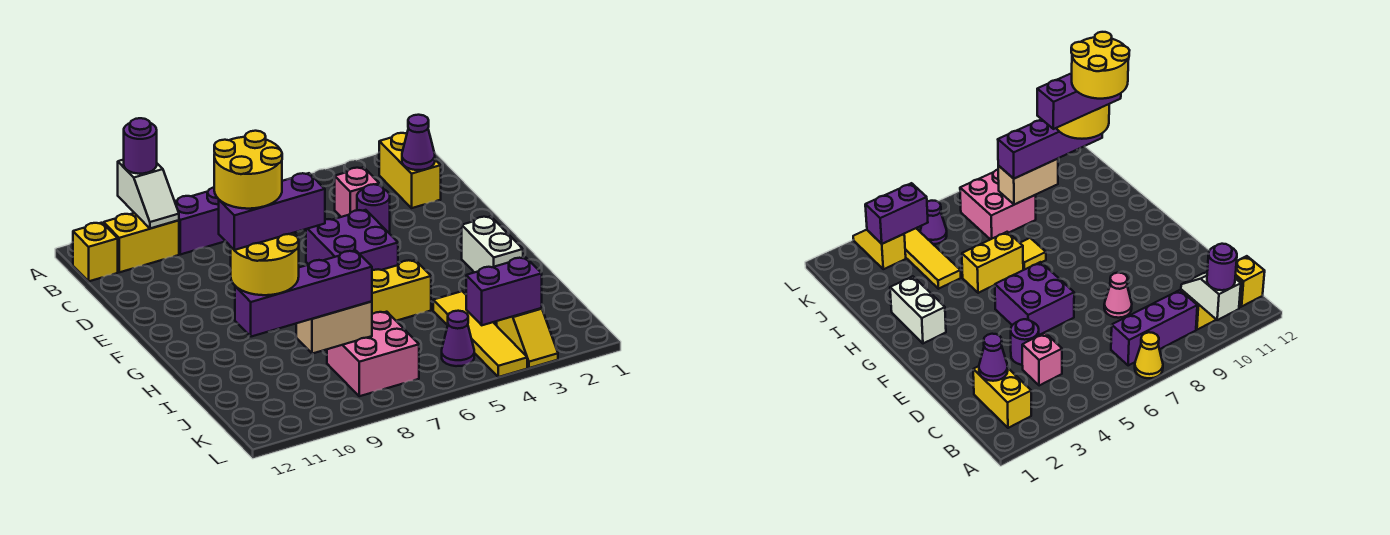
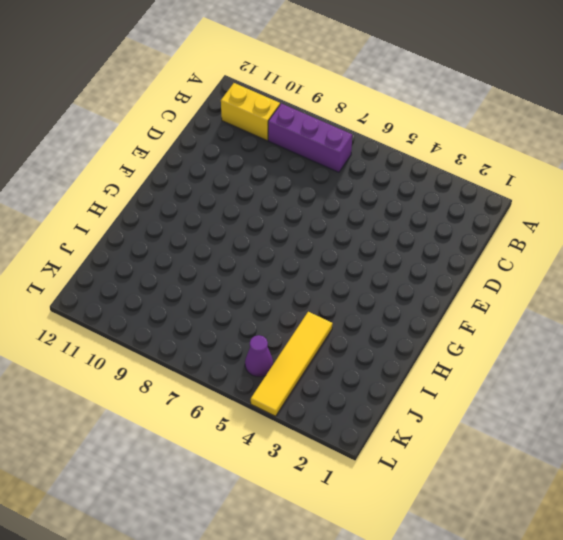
none -> yellow cone A7 level 1
none -> yellow brick B2:C2 level 1
none -> yellow brick B12 level 1

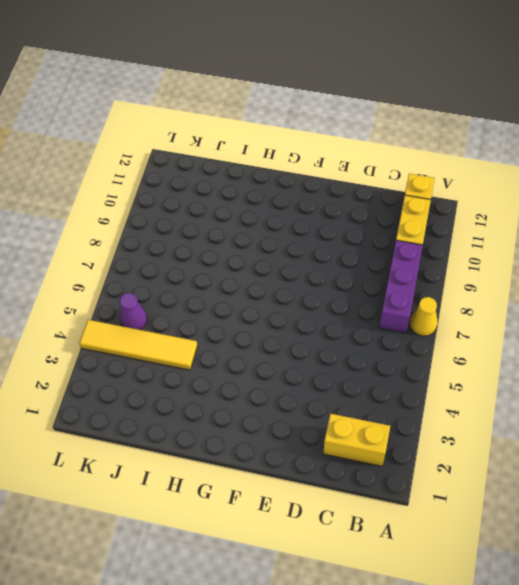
none -> pink brick C4 level 1
none -> purple round brick D4 level 1
none -> pink cone D8 level 1

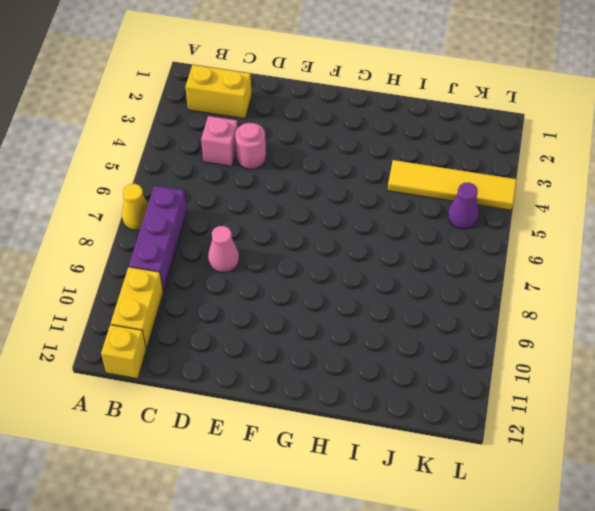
pink round brick D4 level 1 -> purple round brick D4 level 1
none -> purple brick E5:F6 level 1
none -> white brick G2:H2 level 1
none -> yellow brick H5:H6 level 1

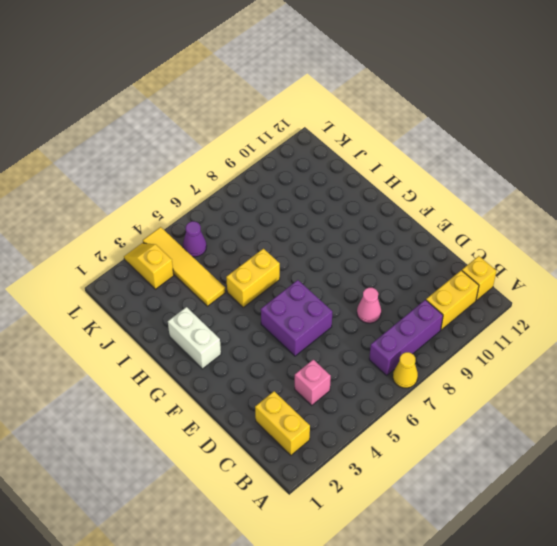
none -> purple round brick D4 level 1
none -> yellow tile H7 level 1
none -> pink brick J7:K8 level 1

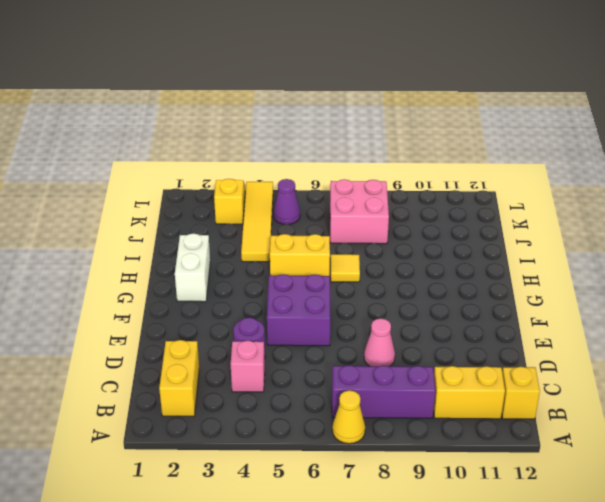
none -> white slope A10:B10 level 2 top A
none -> purple cone C2 level 2
none -> tan brick J8:J9 level 2

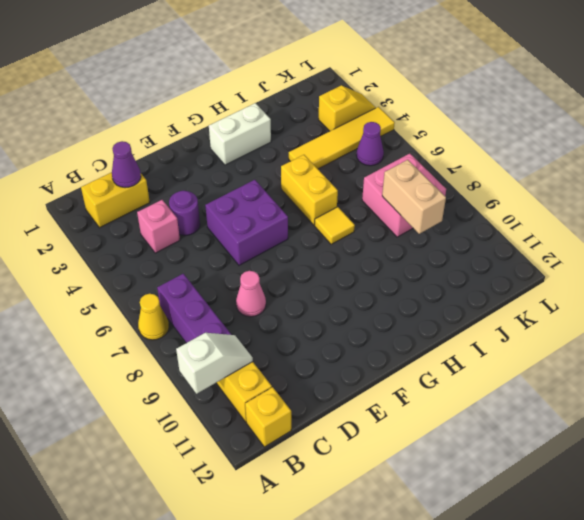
none -> purple brick K3:K4 level 2
none -> purple round brick A10 level 3
none -> purple brick J8:J11 level 3

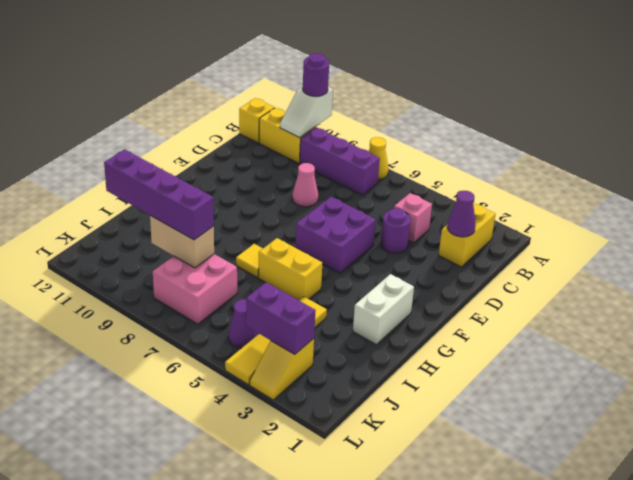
none -> yellow round brick I10:J11 level 4
none -> purple brick I9:I11 level 5
none -> yellow round brick H10:I11 level 6

